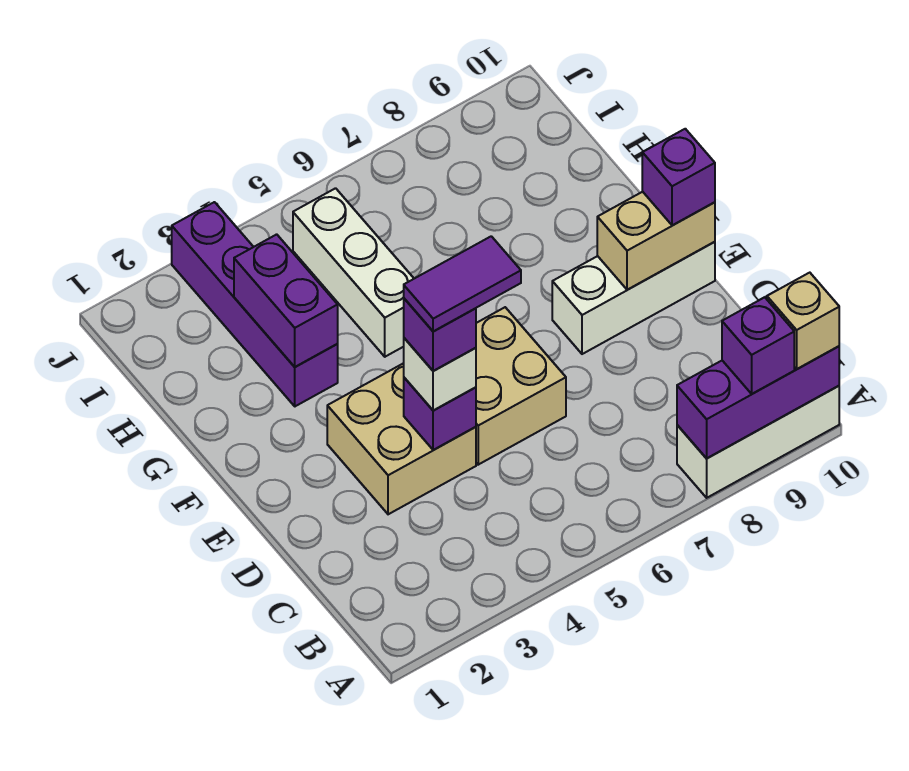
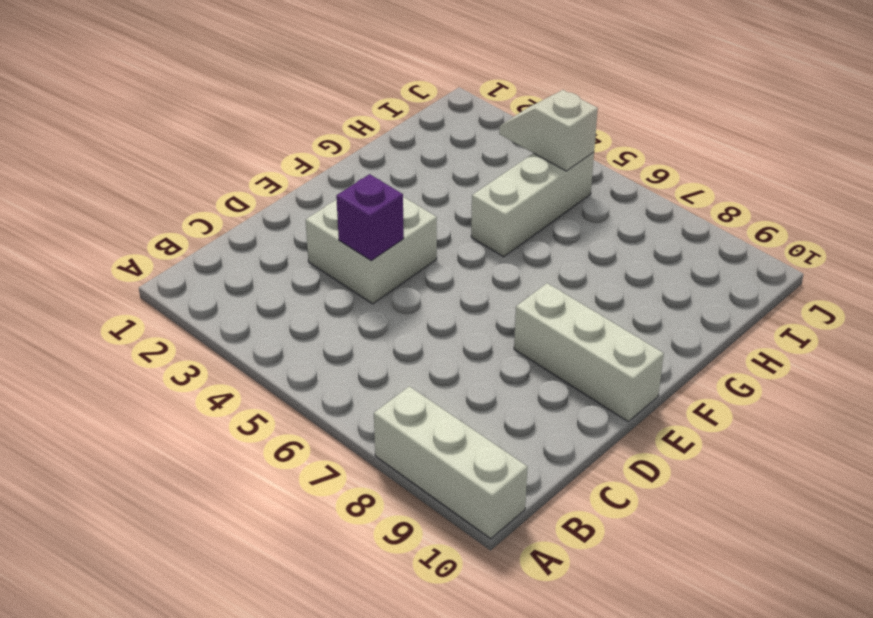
white brick D3:E4 level 1 -> tan brick D3:E4 level 1
white slope I4:I5 level 2 top 5 -> none
none -> tan brick D5:E6 level 1
none -> purple brick G3:J3 level 1
none -> purple brick A8:A10 level 2

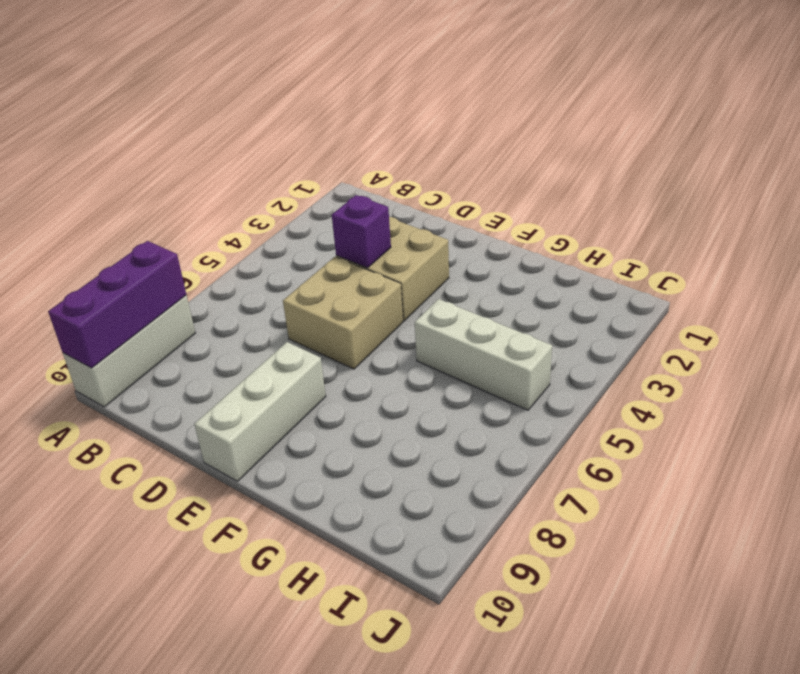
none -> purple brick G3:J3 level 1
none -> tan brick E9:E10 level 2
none -> purple brick G3:H3 level 2

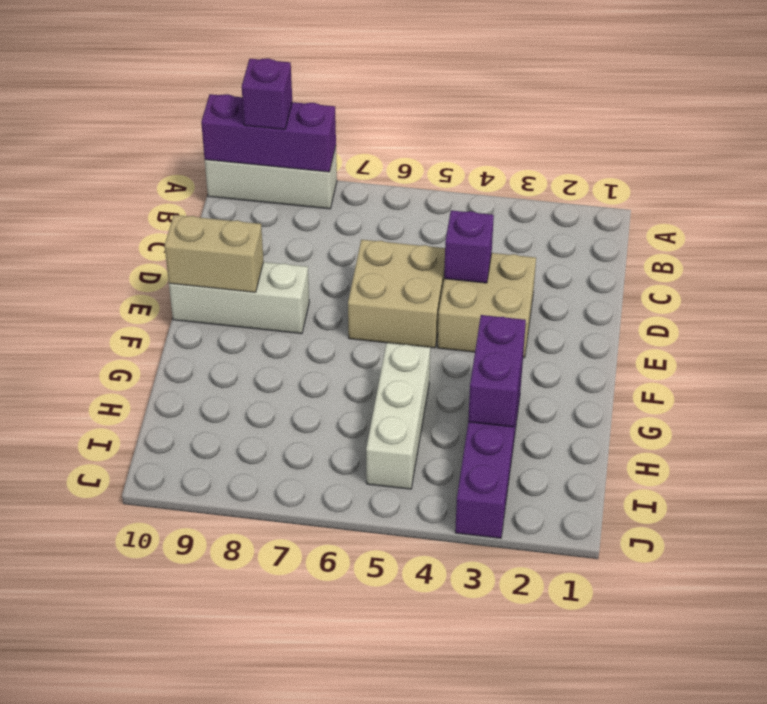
none -> tan brick A10 level 3
none -> white brick D4 level 3
none -> purple brick E10 level 3

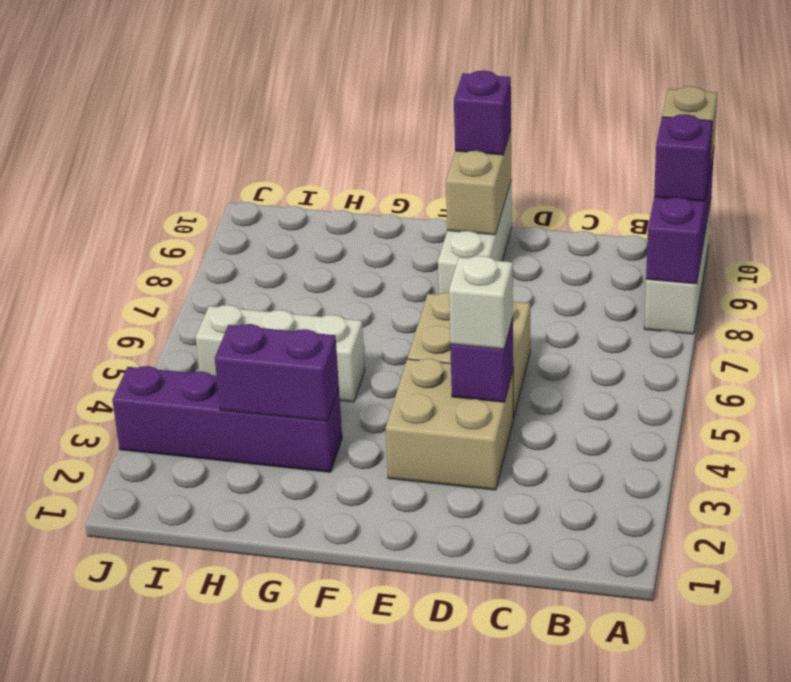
none -> purple brick D4 level 4
none -> purple tile D4:D5 level 5

